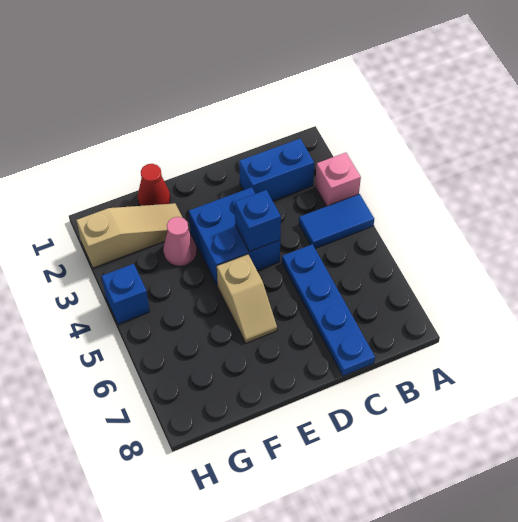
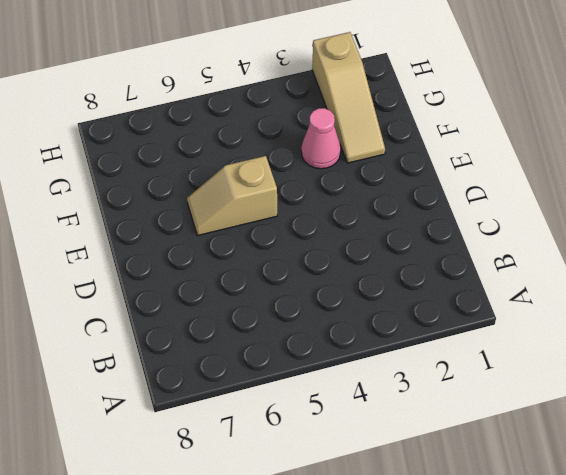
none -> pink brick A3 level 1
none -> blue tile A4:B4 level 1

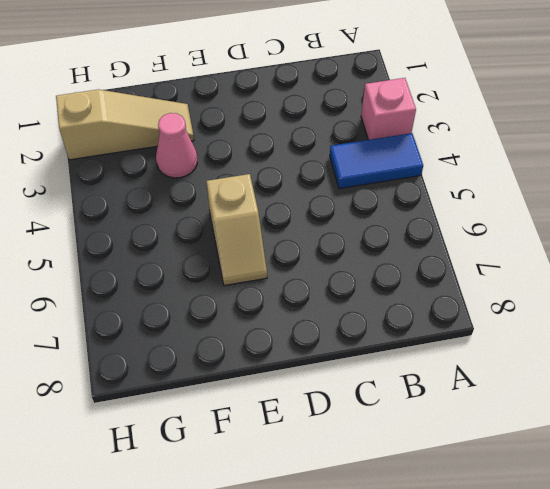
none -> blue brick B2:C2 level 1
none -> blue plate C5:C8 level 1

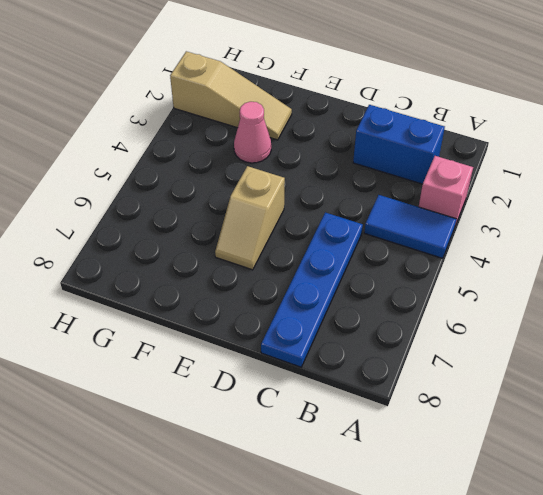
none -> blue brick D3:E4 level 1
none -> red cone F1 level 1

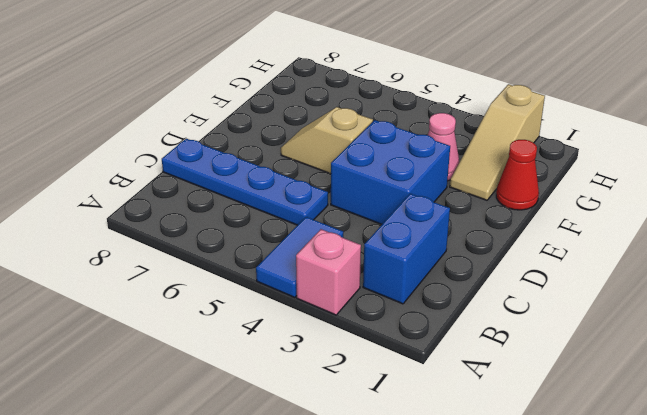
none -> blue brick H4 level 1
none -> blue brick D4 level 2

